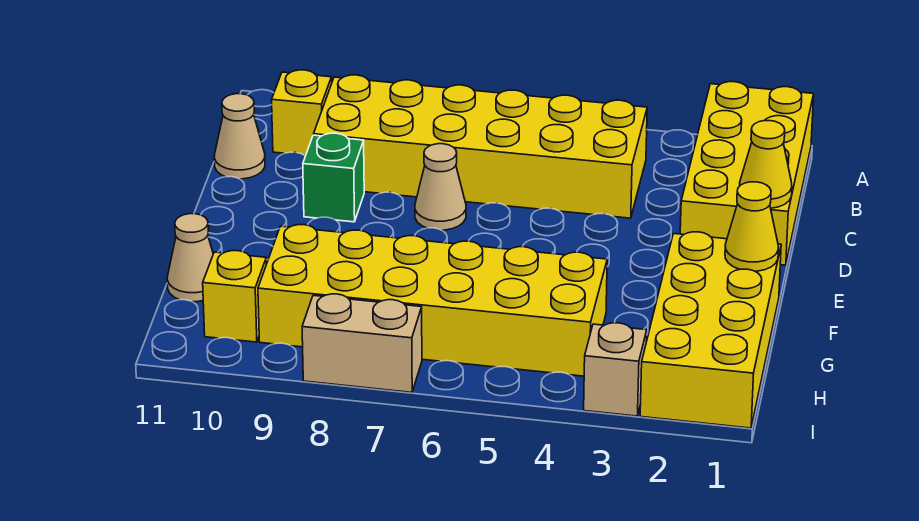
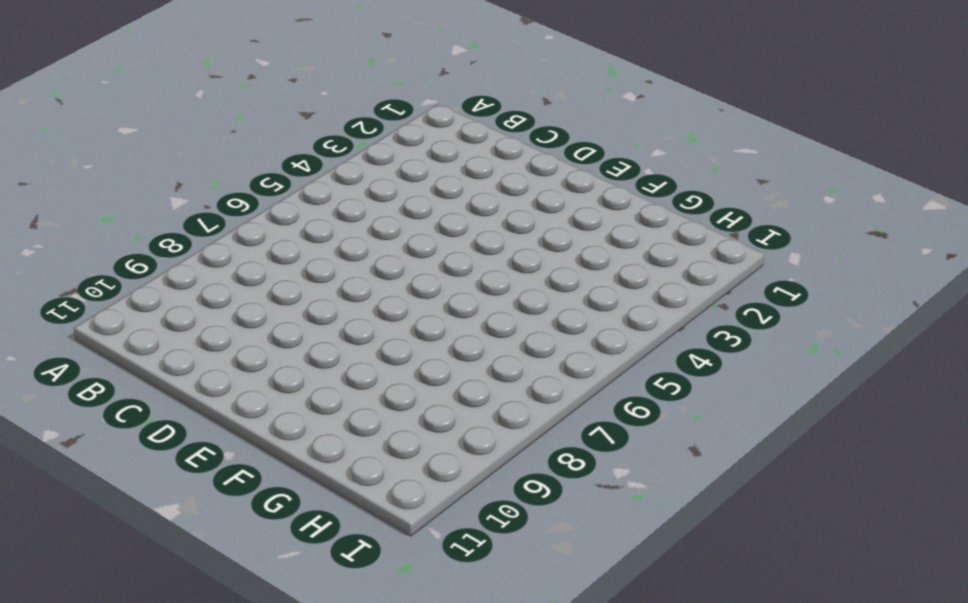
none -> yellow brick A1:D2 level 1
none -> yellow brick B4:C9 level 1
none -> yellow brick B10 level 1

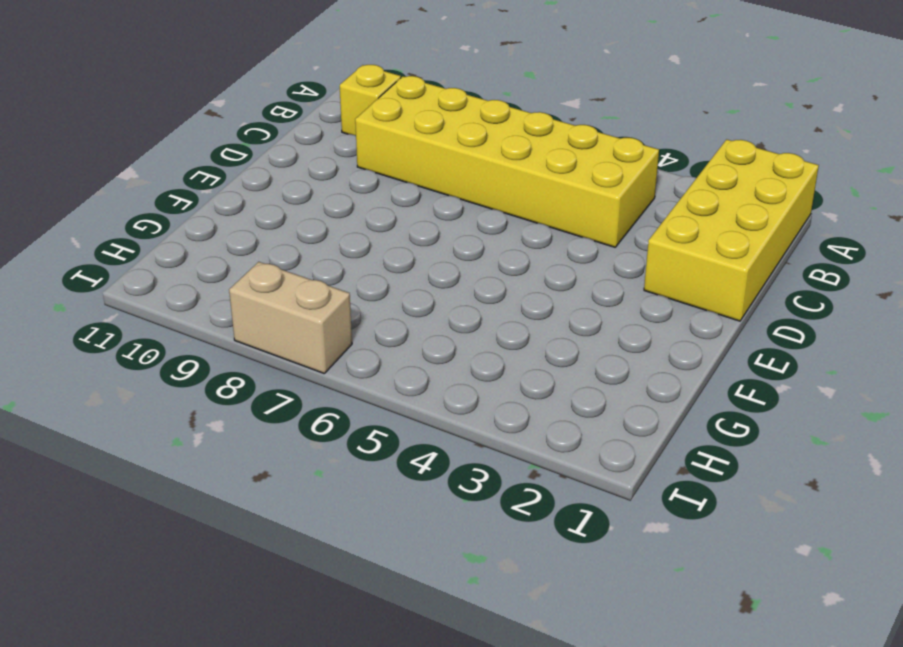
none -> tan cone C11 level 1
none -> tan cone D7 level 1
none -> green brick D9 level 1

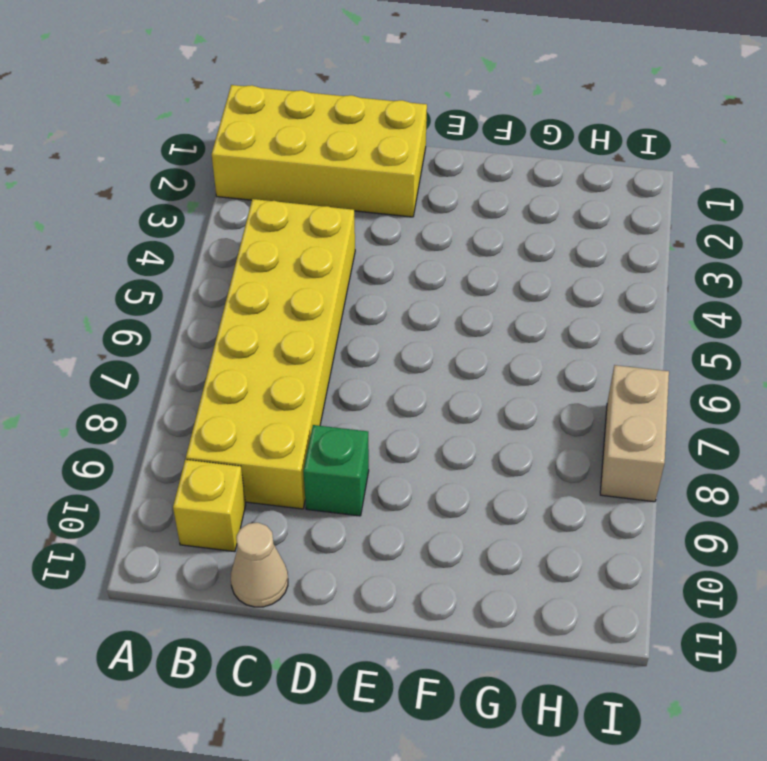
none -> tan cone D7 level 1
none -> yellow brick F1:I2 level 1
none -> yellow brick G4:H9 level 1

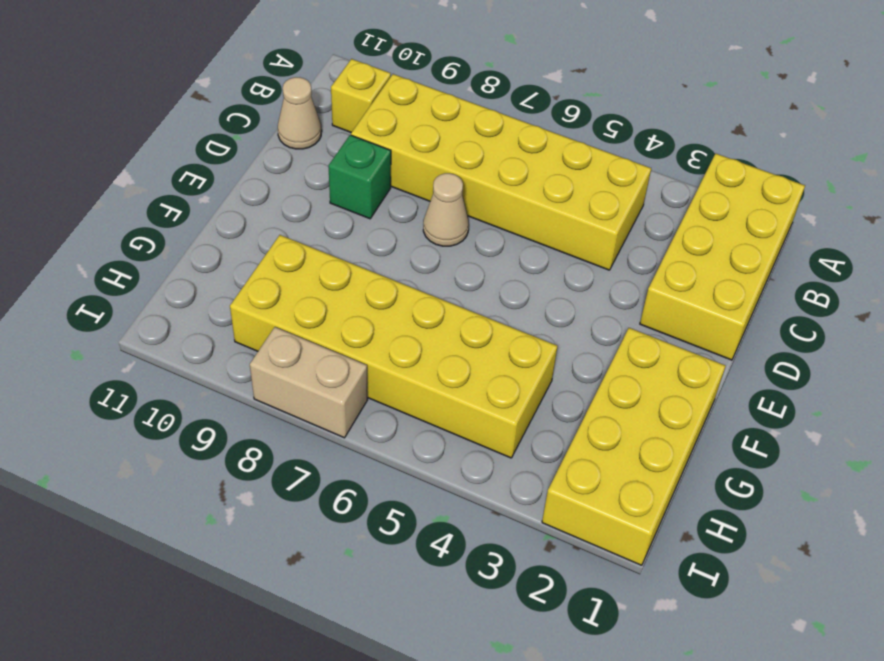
none -> tan cone G11 level 1
none -> yellow brick H10 level 1
none -> tan brick I3 level 1

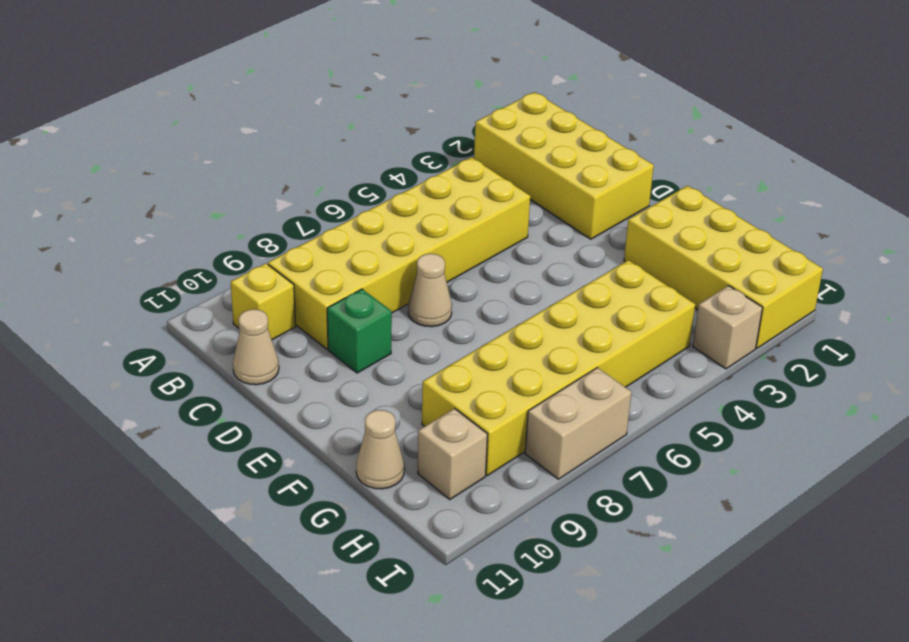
tan brick H10 level 1 -> yellow brick H10 level 1
none -> yellow cone D1 level 2
none -> yellow cone F1 level 2

